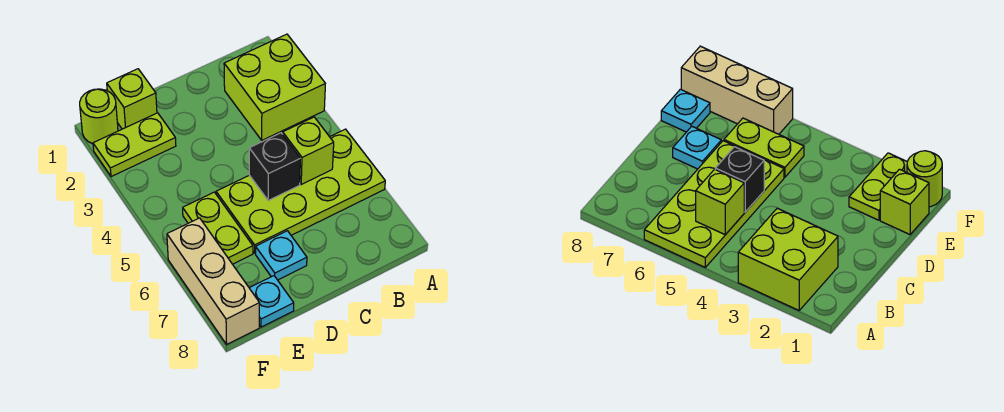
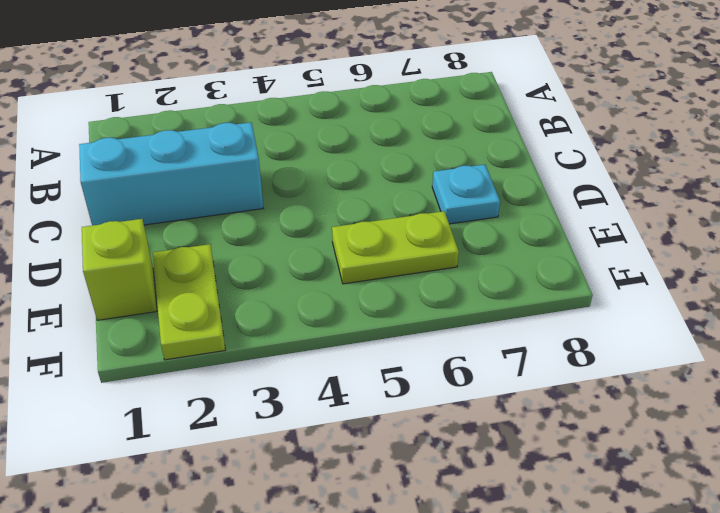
cyan brick C1:C3 level 1 -> none
none -> lime brick A2:B3 level 1
none -> lime plate A5:D6 level 1

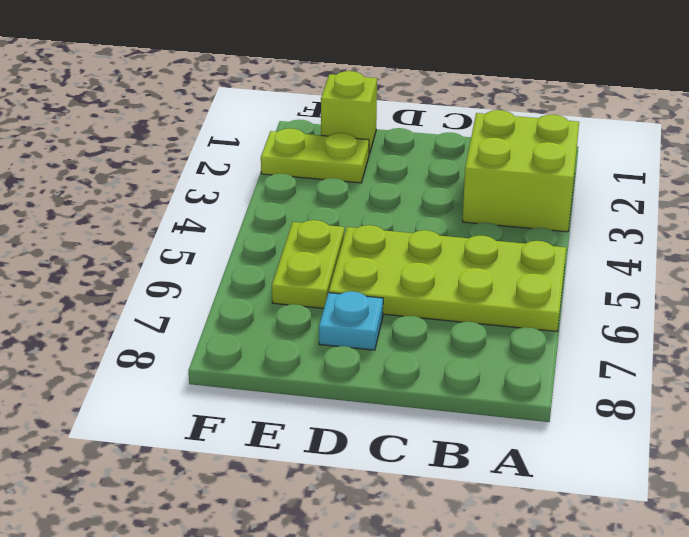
none -> cyan plate E8 level 1
none -> lime round brick F1 level 1

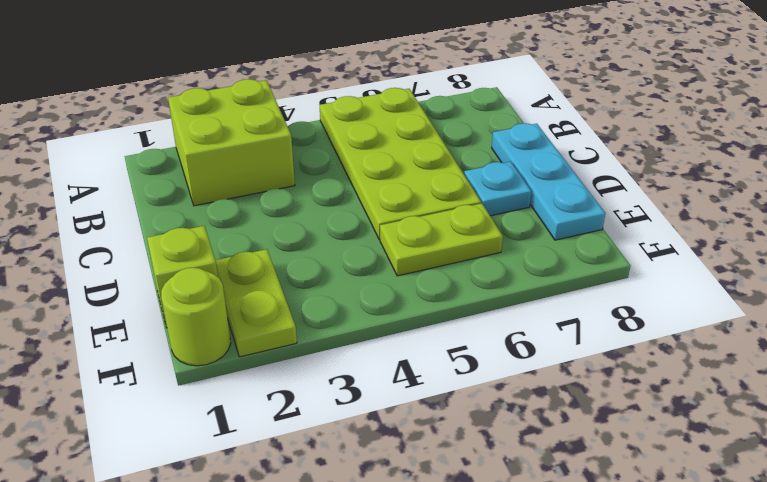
cyan plate C8:E8 level 1 -> cyan plate E8 level 1
none -> tan brick F6:F8 level 1
none -> lime brick B5 level 2

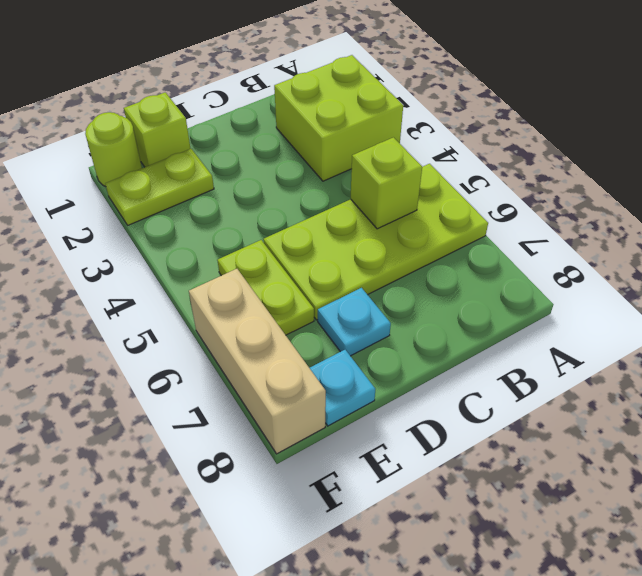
none -> black brick C5 level 2

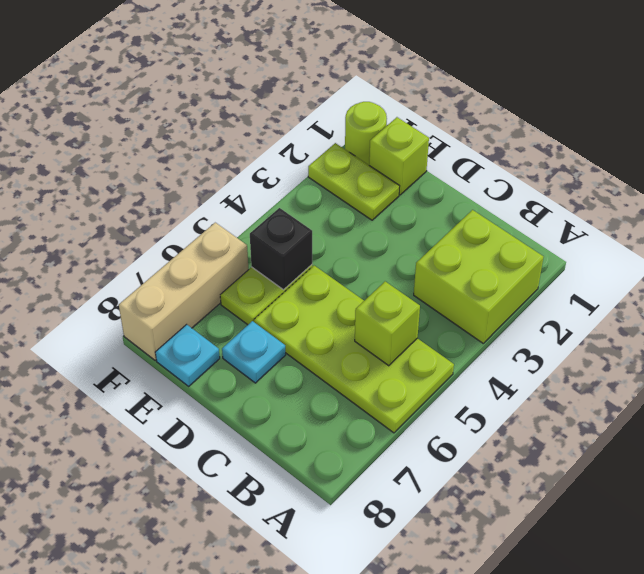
black brick E5 level 2 -> black brick C5 level 2

